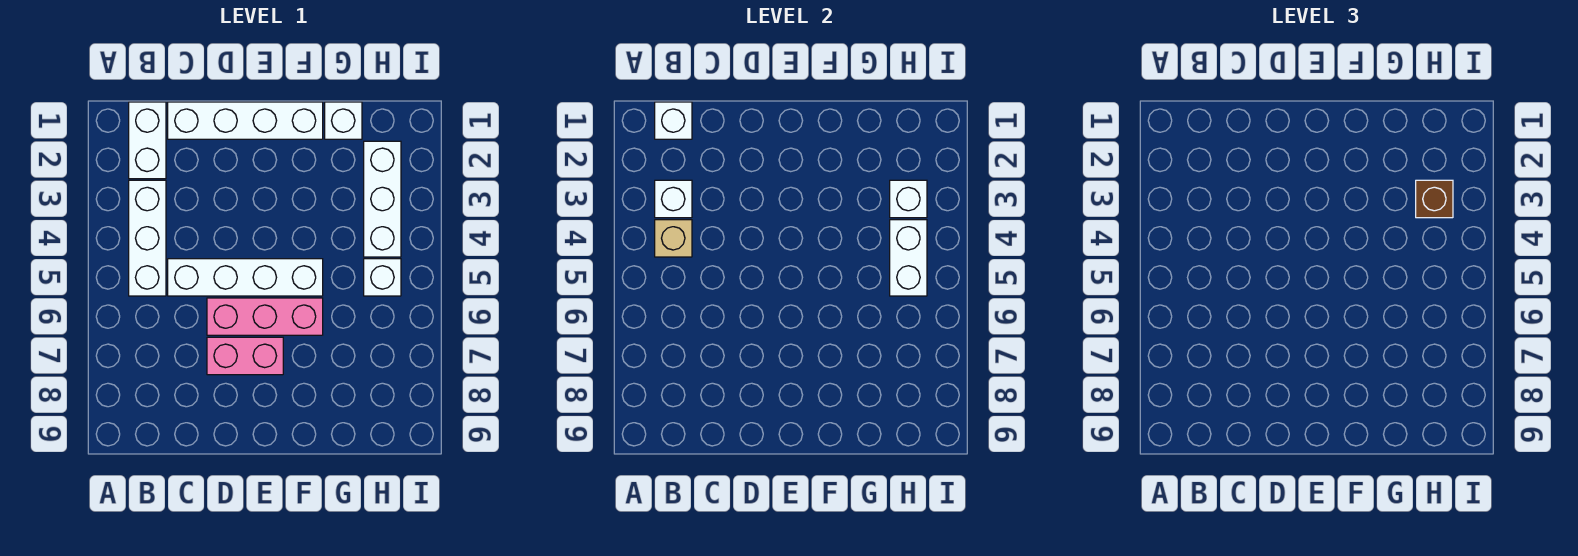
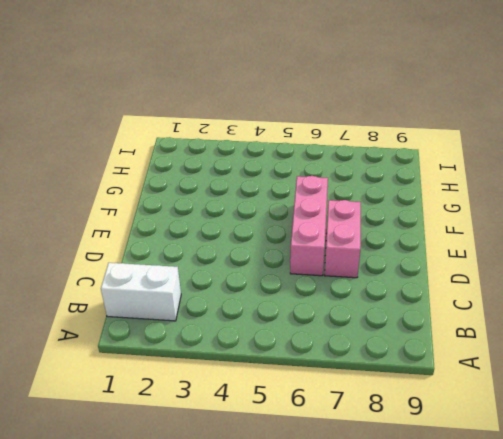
none -> white brick B3:B5 level 1
none -> white brick C1:F1 level 1
none -> white brick C5:F5 level 1

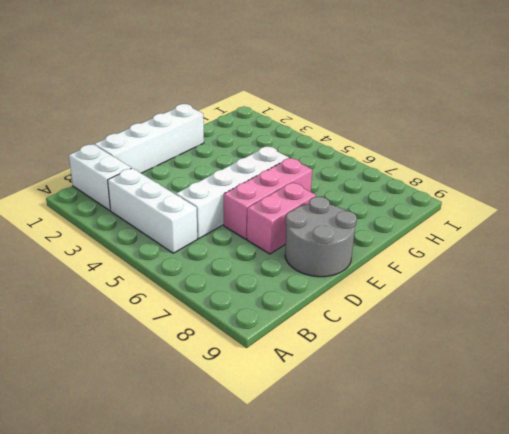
grey round brick D8:E9 level 1 -> none
none -> white brick G1 level 1
none -> white brick H2:H4 level 1
none -> white brick H5 level 1

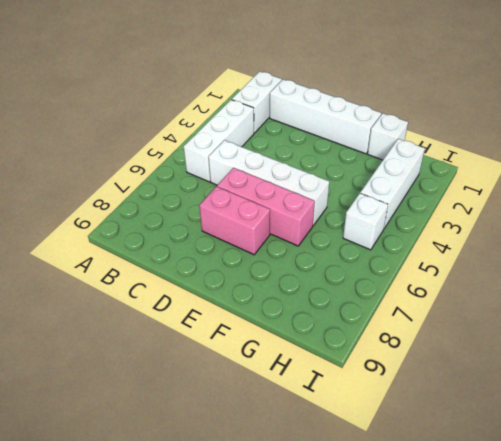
none -> white brick B1 level 2
none -> white brick B3 level 2
none -> tan brick B4 level 2

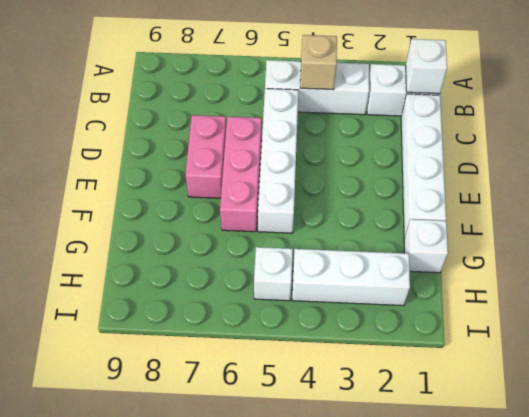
none -> white brick B3 level 2
none -> white brick H3 level 2
none -> white brick H4:H5 level 2

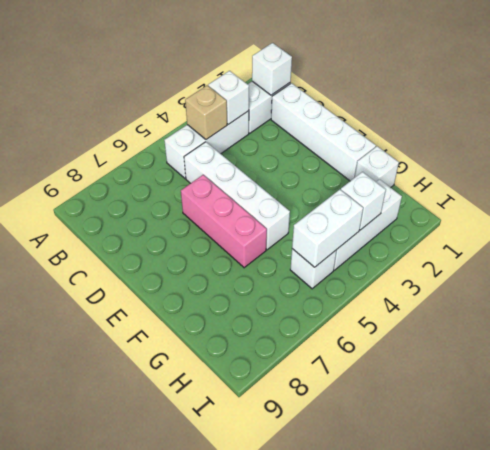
none -> pink brick D7:E7 level 1
none -> brown brick H3 level 3

